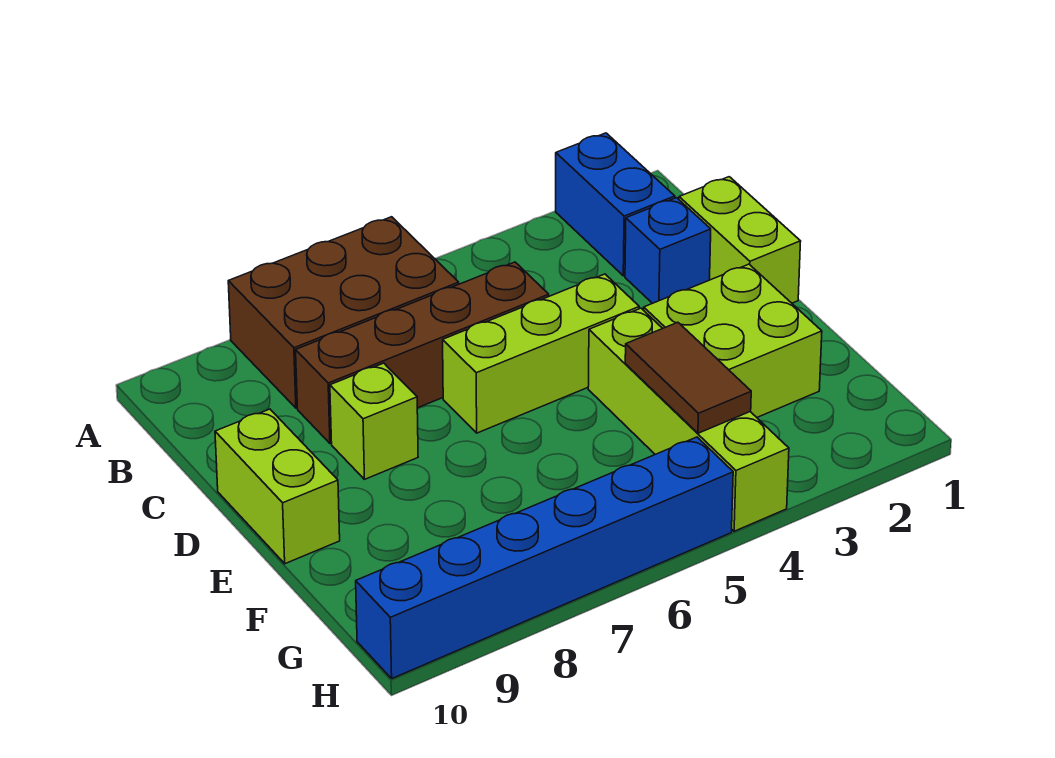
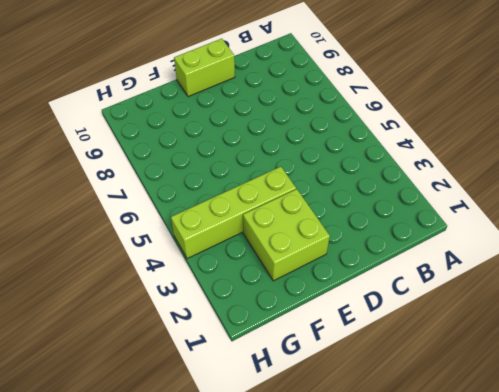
none -> blue brick A2:B2 level 1
none -> brown brick A6:B8 level 1
none -> lime brick C1:D1 level 1

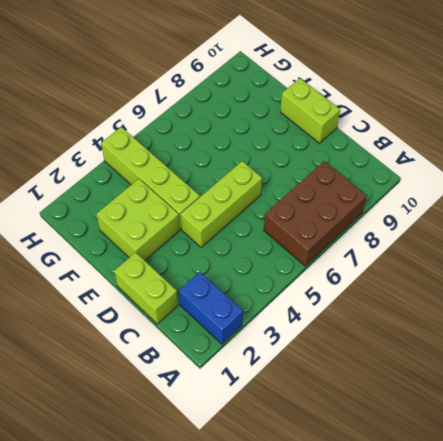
none -> blue brick C2 level 1
none -> brown brick C5:C8 level 1
none -> lime brick D8 level 1

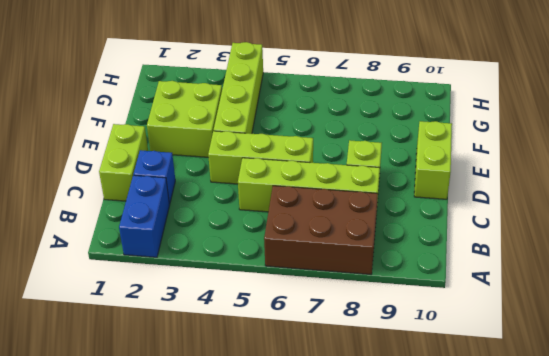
lime brick C5:C8 level 1 -> brown brick C5:C8 level 1
none -> blue brick H5:H10 level 1
none -> brown tile F4:G4 level 2

